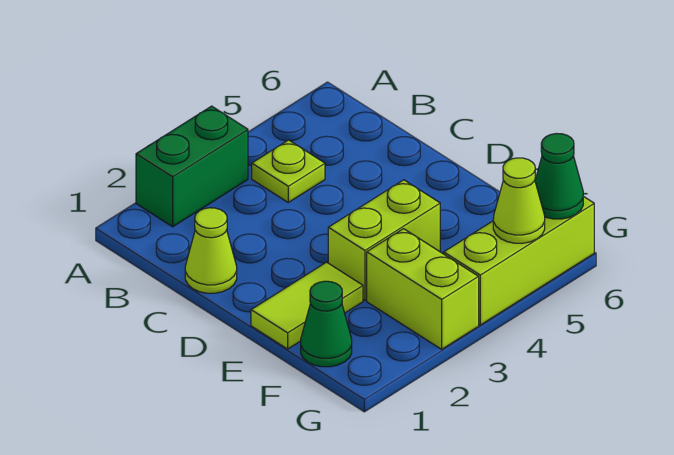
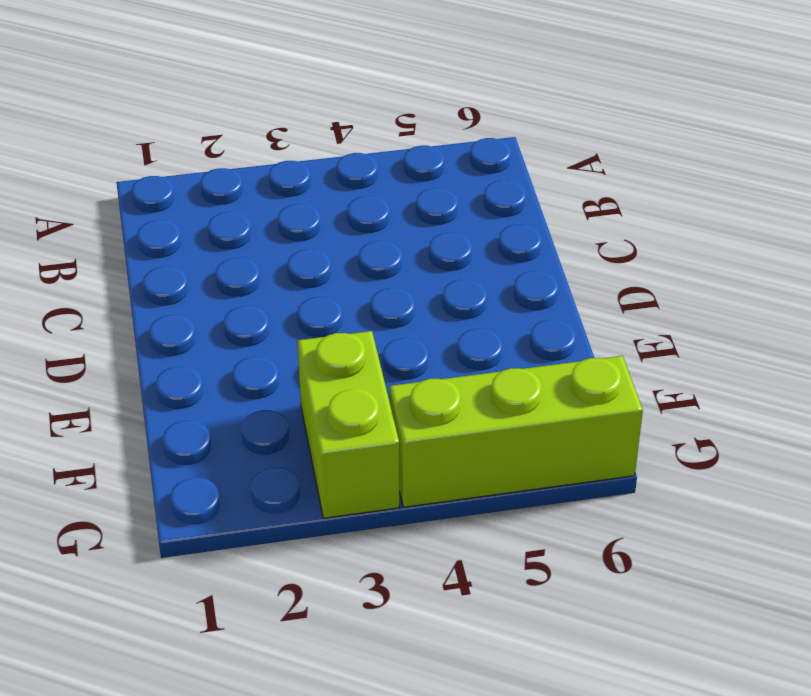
none -> green brick A2:A3 level 1
none -> lime plate B4 level 1

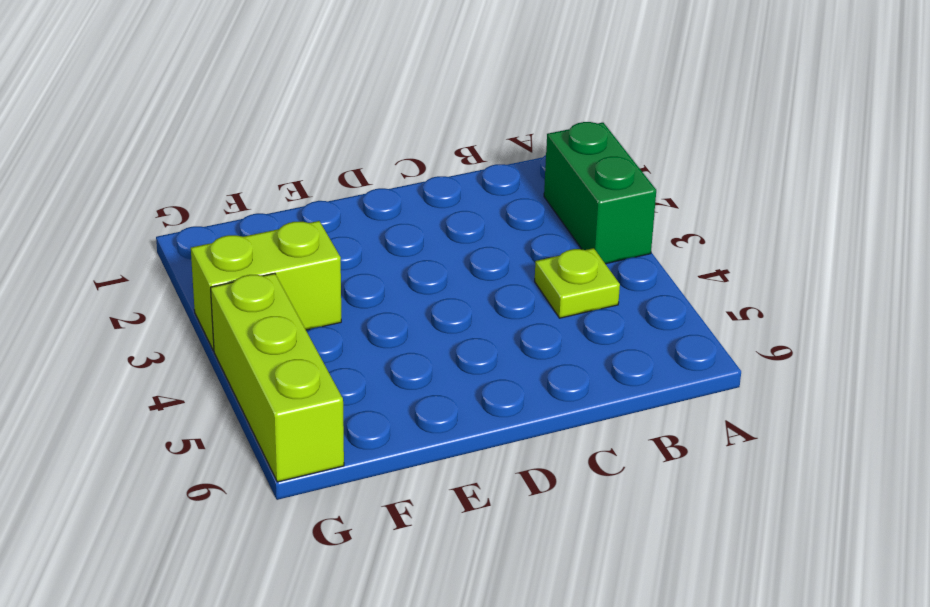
none -> lime cone C1 level 1
none -> lime tile E1:E2 level 1

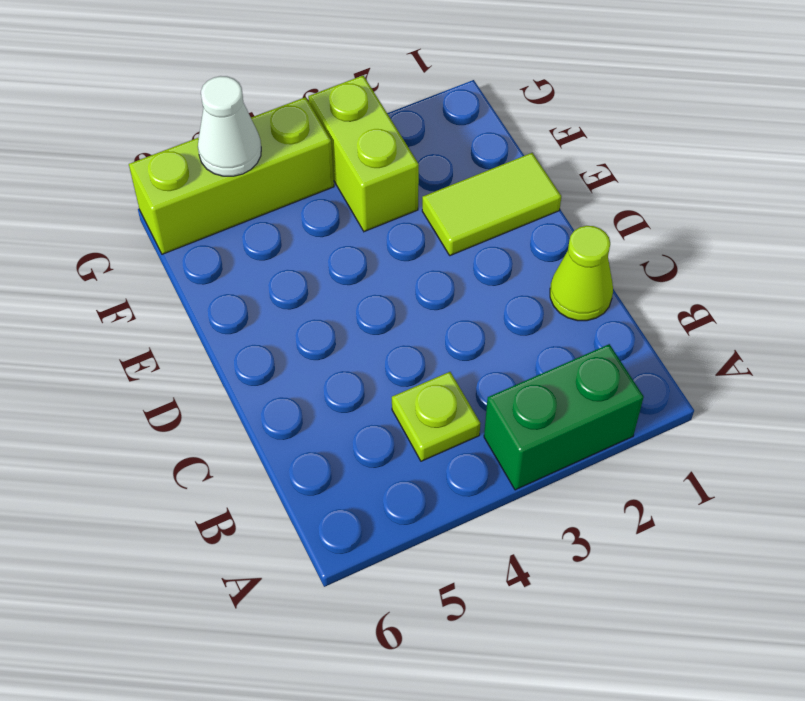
white cone G5 level 2 -> lime cone G5 level 2
none -> lime brick E3:E4 level 1
none -> green cone F1 level 1

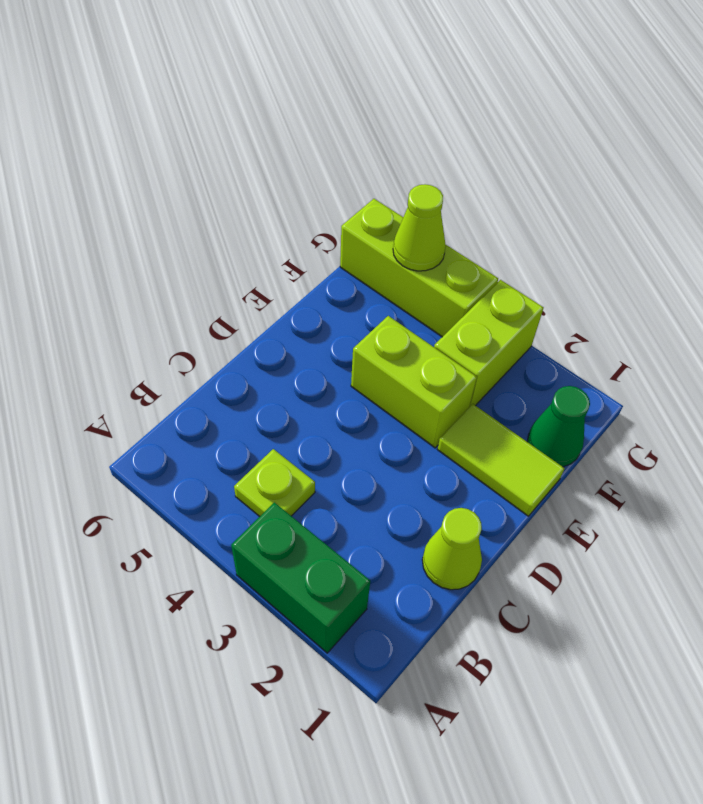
none -> green cone G6 level 2

